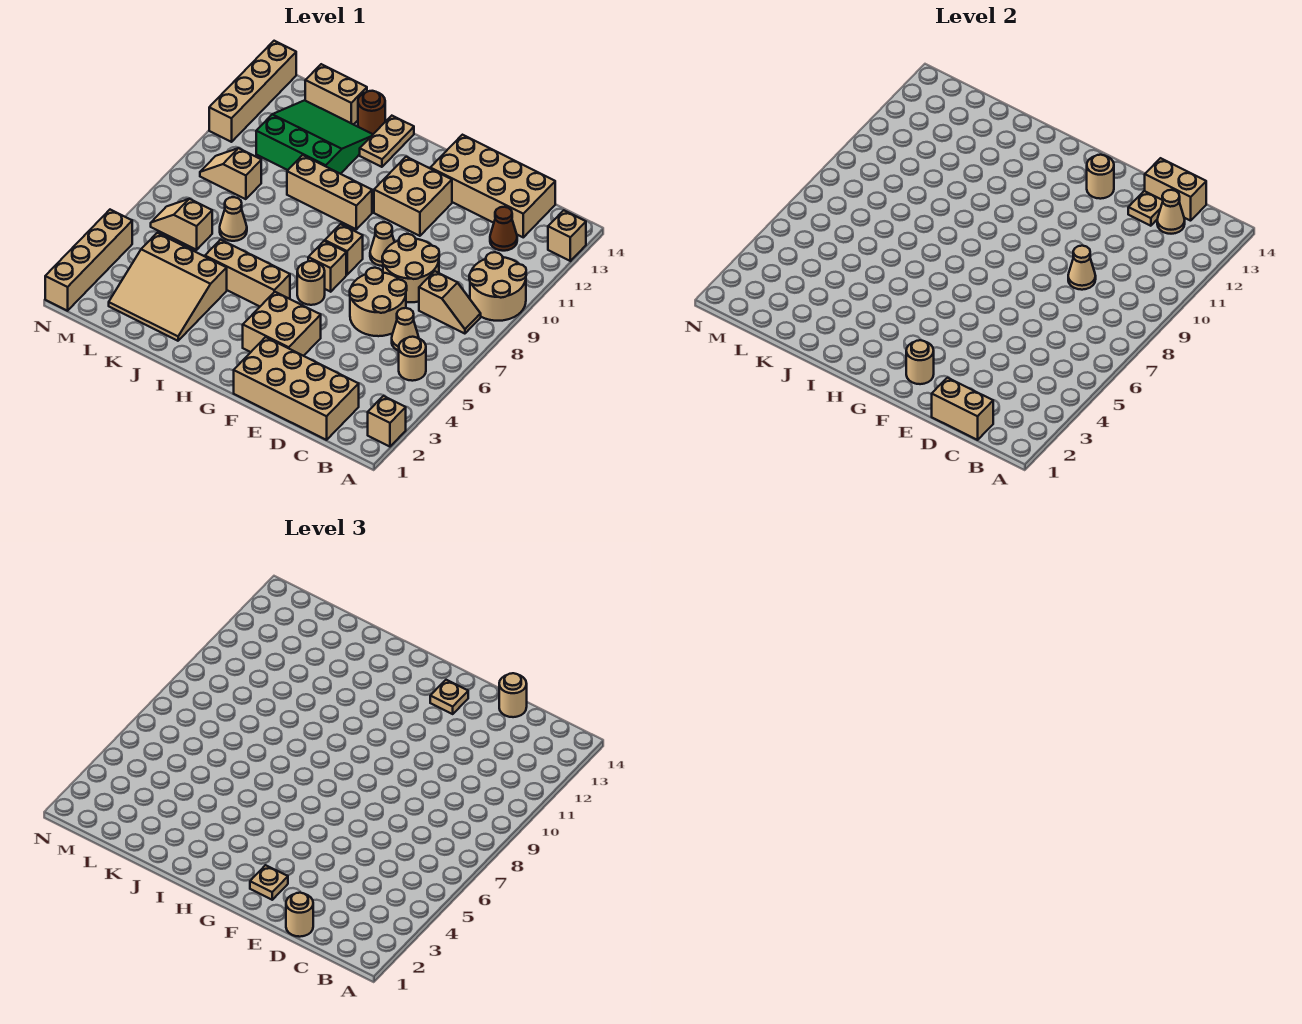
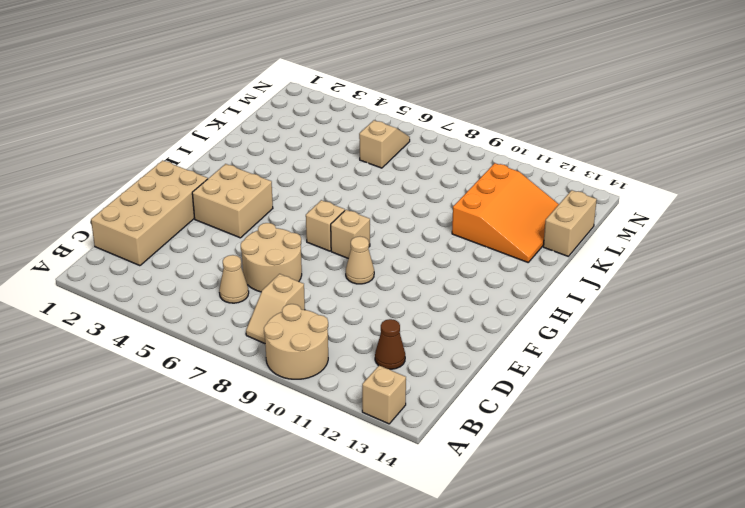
orange slope J11:L13 level 1 top 11 -> green slope J11:L13 level 1 top 11
none -> tan brick A2 level 1
none -> tan round brick B5 level 1
none -> tan brick C13:F14 level 1
none -> tan round brick D8:E9 level 1

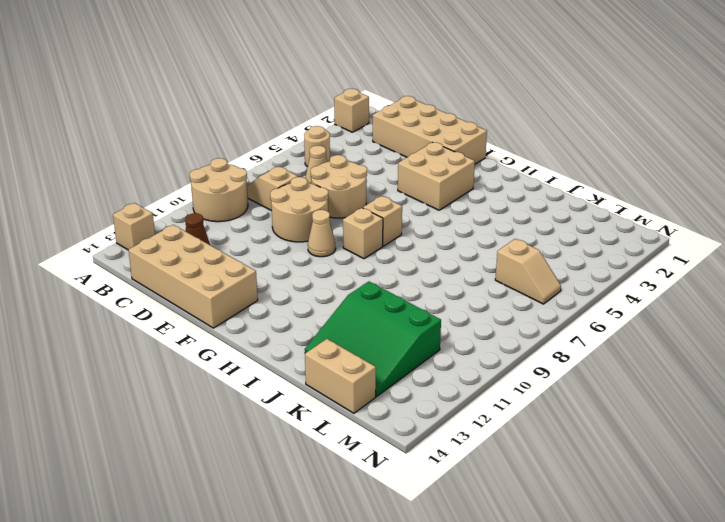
none -> tan brick F11:G12 level 1
none -> tan round brick G6 level 1
none -> tan brick H5:J5 level 1
none -> tan brick H10:J10 level 1

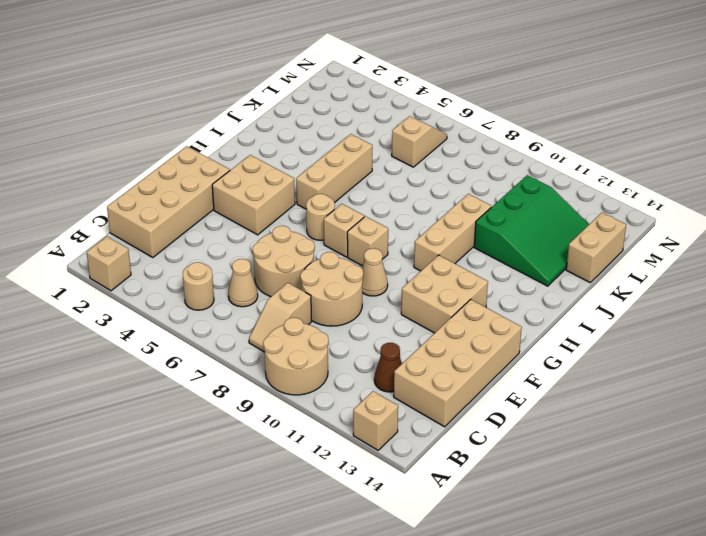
none -> tan plate I13:I14 level 1
none -> tan slope J2:L4 level 1 top 4
none -> brown round brick J14 level 1
none -> tan cone K7 level 1

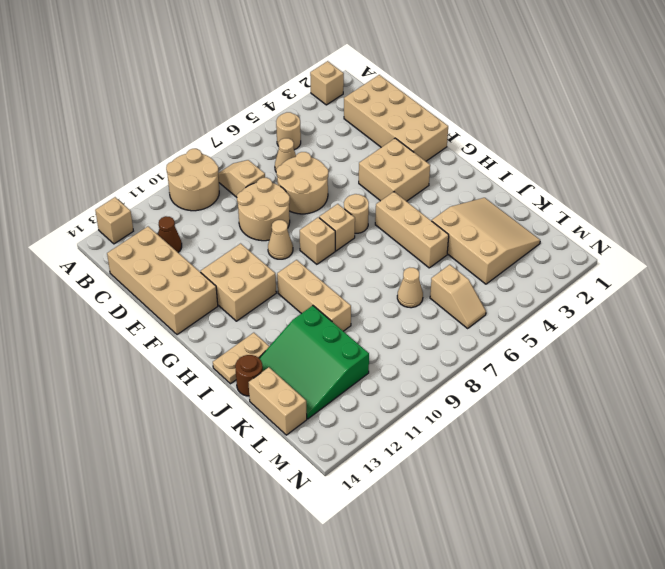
none -> tan slope L9:M9 level 1 top L
none -> tan brick N1:N4 level 1
none -> tan brick N11:N14 level 1
none -> tan brick C1:D1 level 2

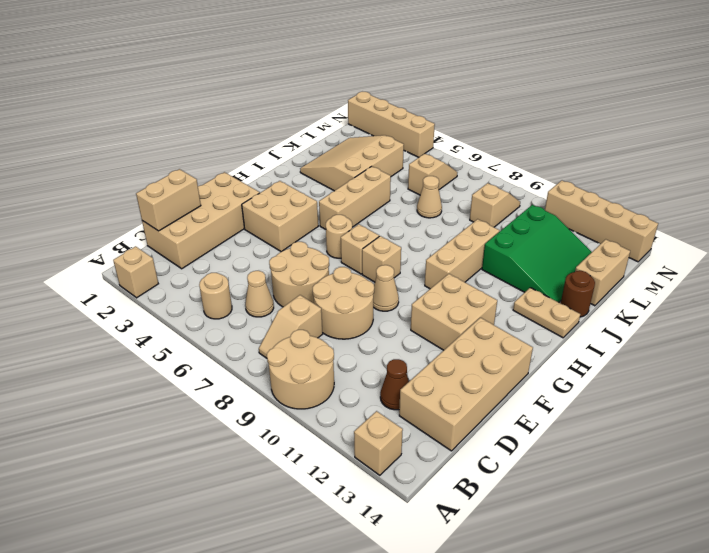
none -> tan cone C13 level 2
none -> tan brick C14:D14 level 2
none -> tan cone D9 level 2
none -> tan plate D13 level 2

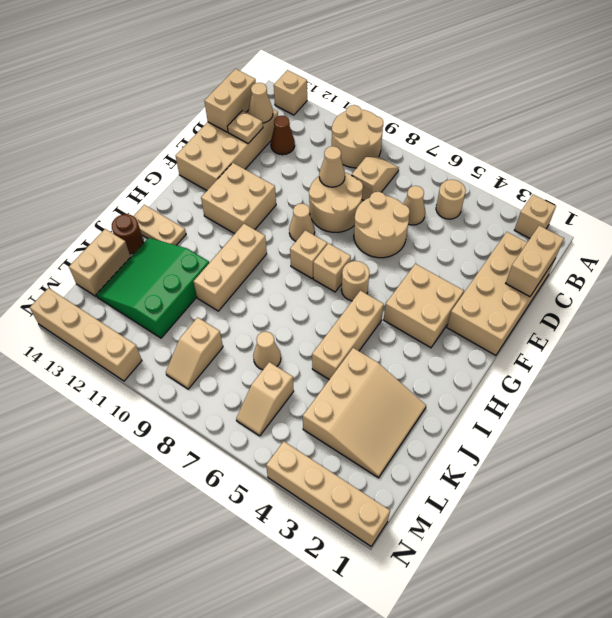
none -> tan round brick F2 level 2
none -> tan round brick F13 level 2
none -> tan round brick D1 level 3
none -> tan round brick D14 level 3

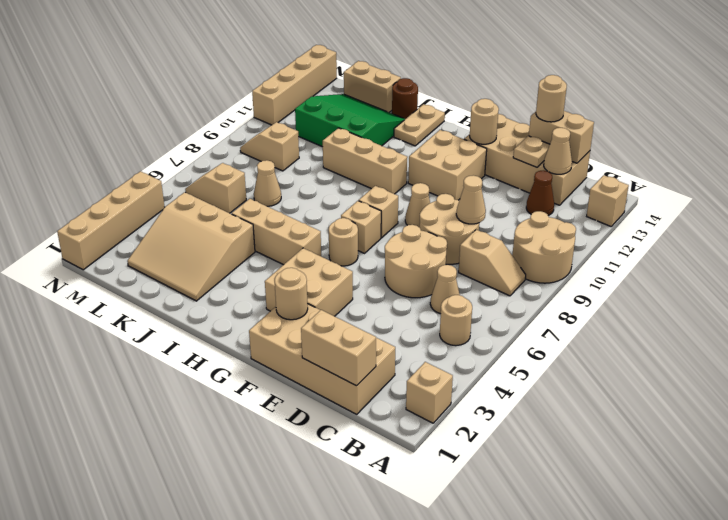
none -> tan round brick D1 level 3
none -> tan plate F2 level 3
none -> tan plate F13 level 3

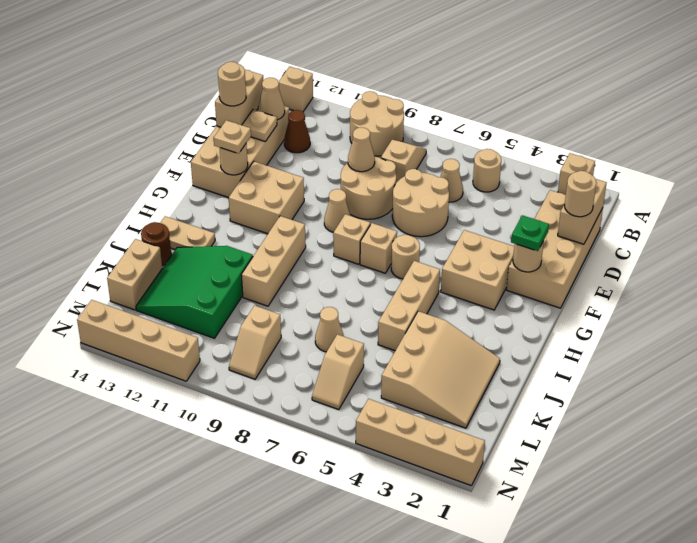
green plate F2 level 3 -> tan plate F2 level 3

